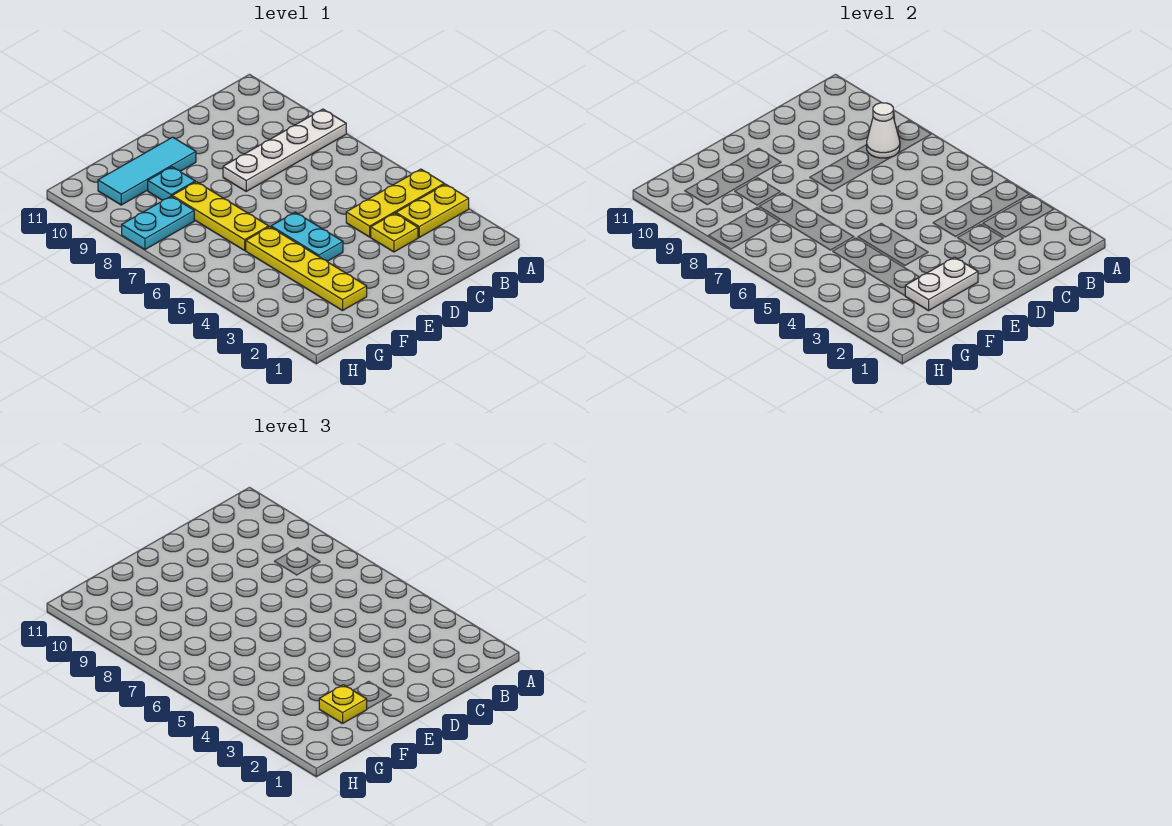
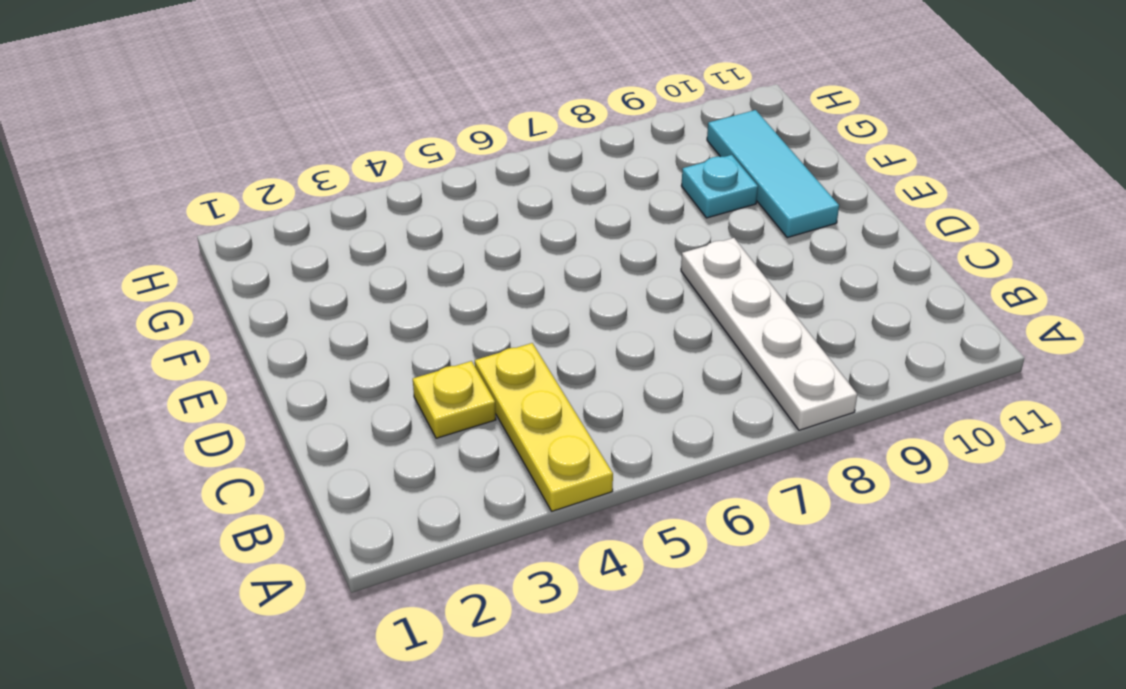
none -> yellow plate A3:B3 level 1
none -> cyan plate E4:E5 level 1
none -> yellow plate F2:F5 level 1

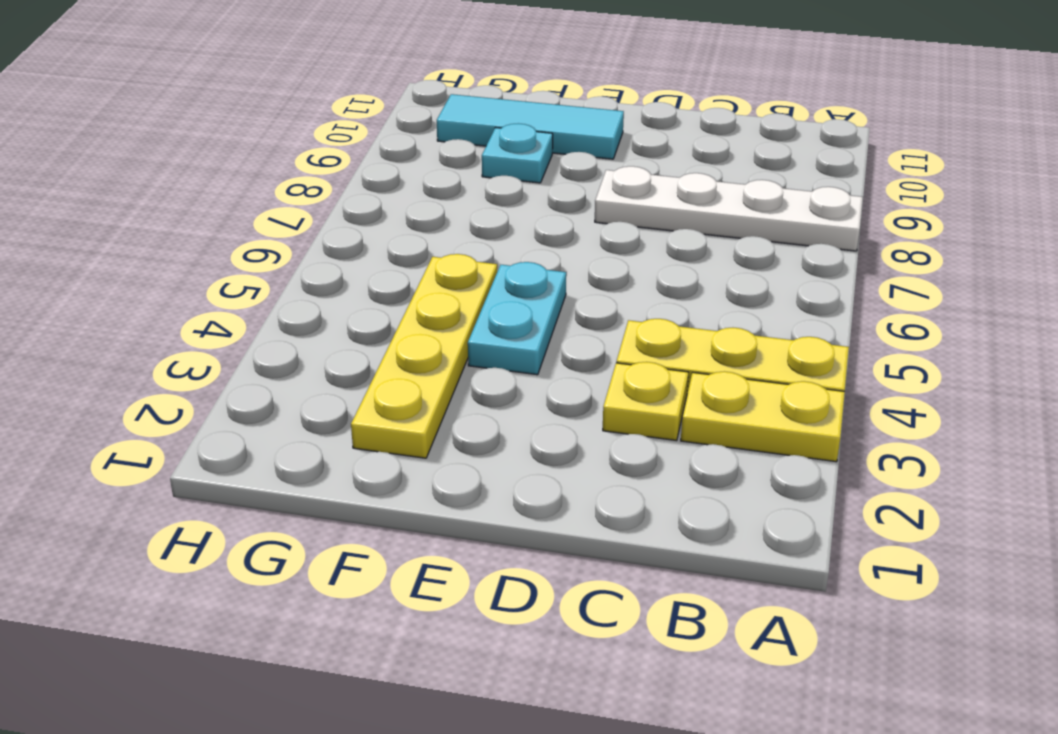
none -> yellow plate F6:F8 level 1
none -> cyan plate G8:H8 level 1
none -> white cone B8 level 2

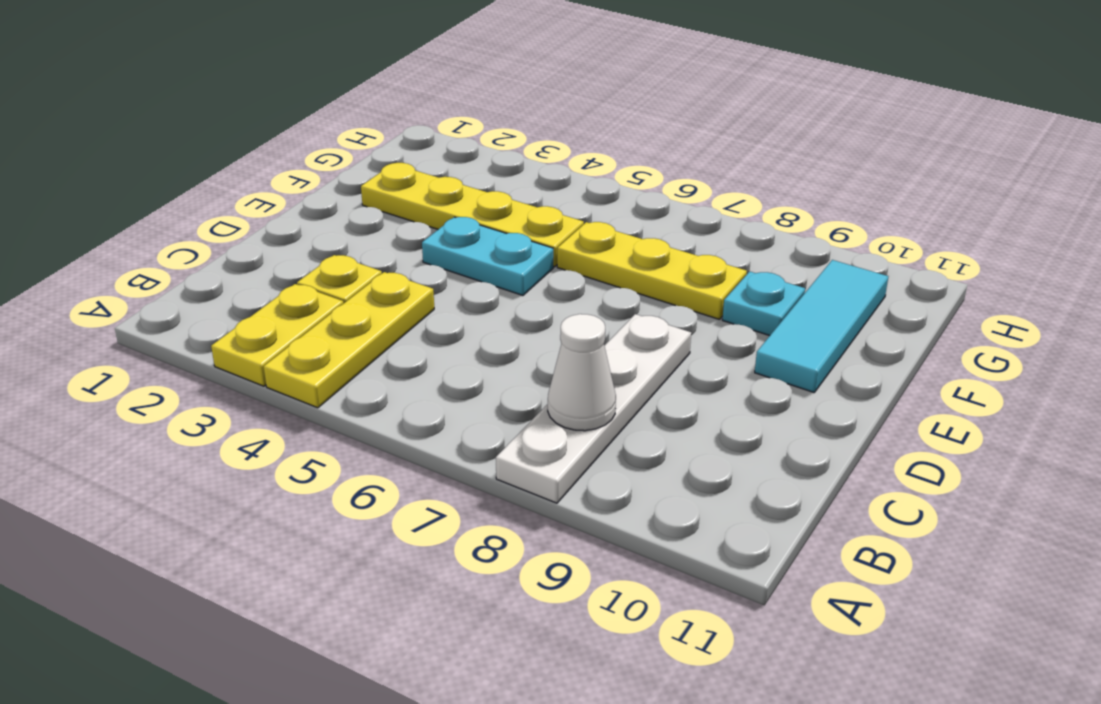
none -> cyan plate G8:H8 level 1
none -> white plate E2:F2 level 2
none -> yellow plate F2 level 3

